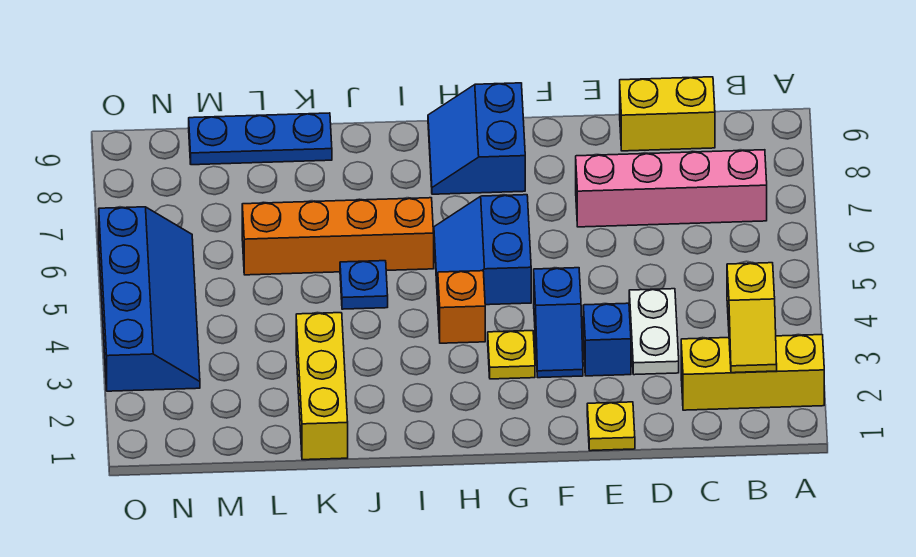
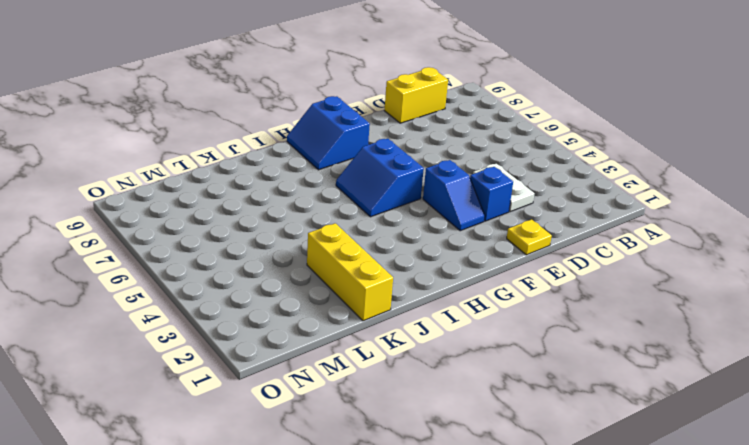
none -> yellow brick A2:C2 level 1
none -> pink brick B7:E7 level 1
none -> yellow plate G3 level 1

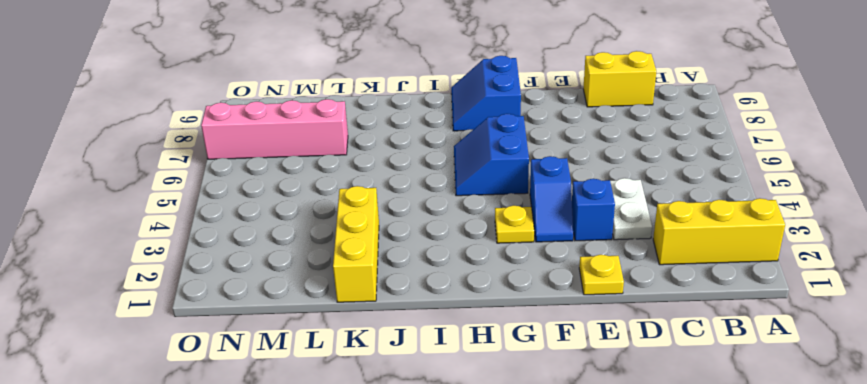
pink brick L7:O7 level 1 -> pink brick B7:E7 level 1
none -> orange brick H4 level 1
none -> orange brick I6:L6 level 1
none -> blue plate J5 level 1

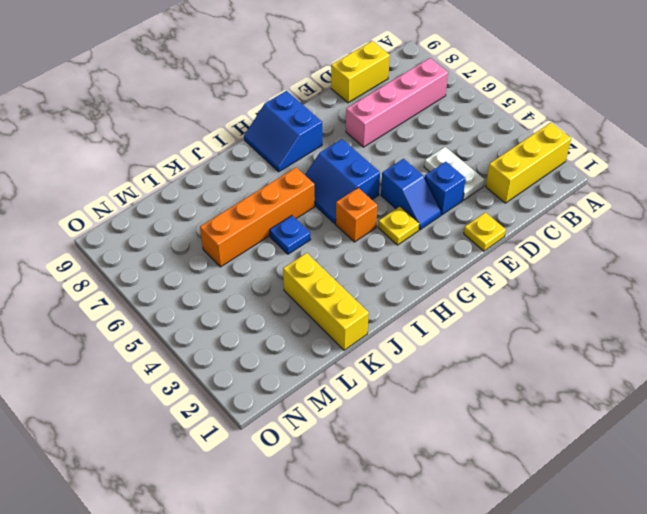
none -> blue plate K9:M9 level 1
none -> blue slope N3:O6 level 1 top O
none -> yellow slope B2:B3 level 2 top 3

